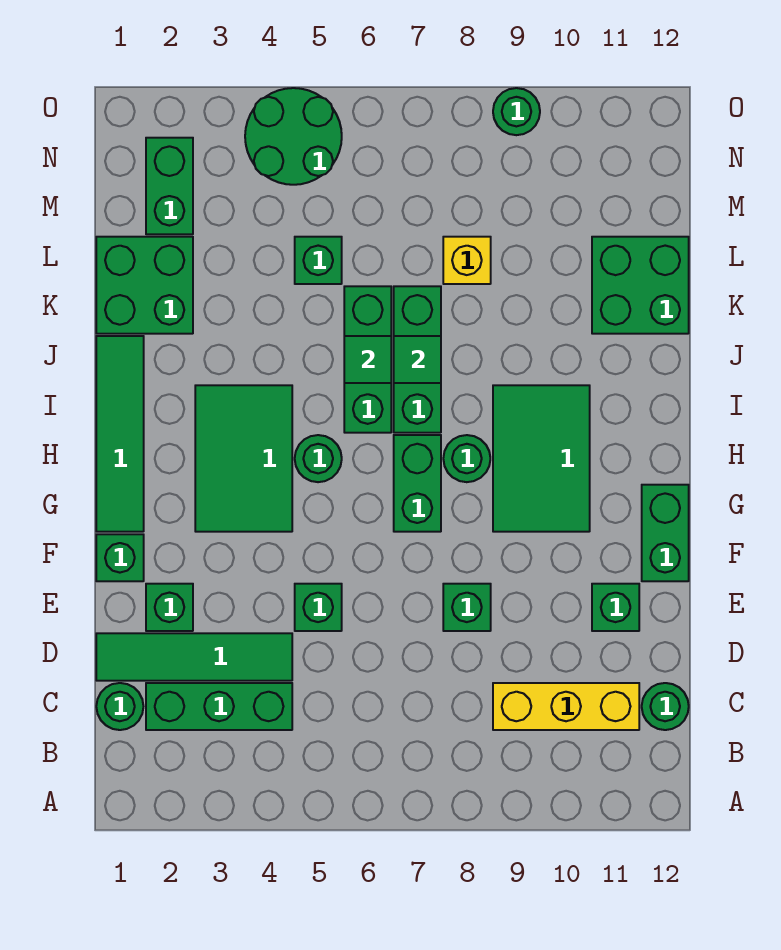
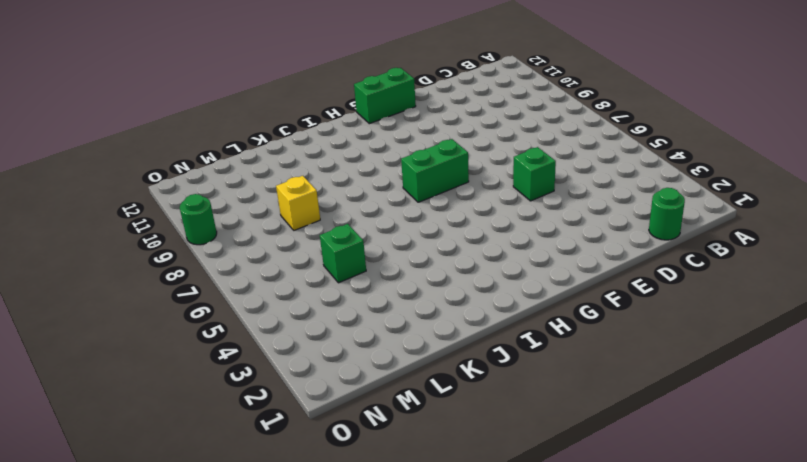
none -> green brick C2:C4 level 1
none -> yellow brick C9:C11 level 1
none -> green round brick C12 level 1

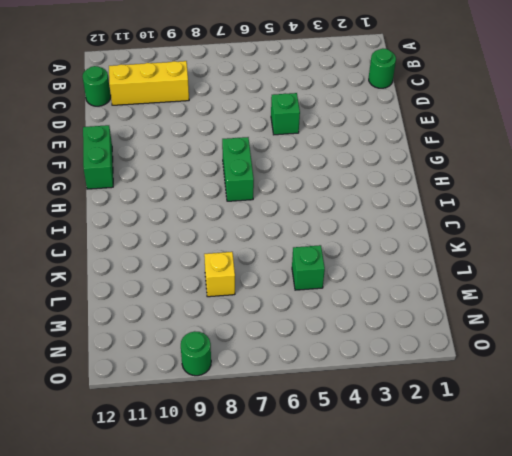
none -> green brick C2:C4 level 1
none -> green tile D1:D4 level 1
none -> green brick E2 level 1

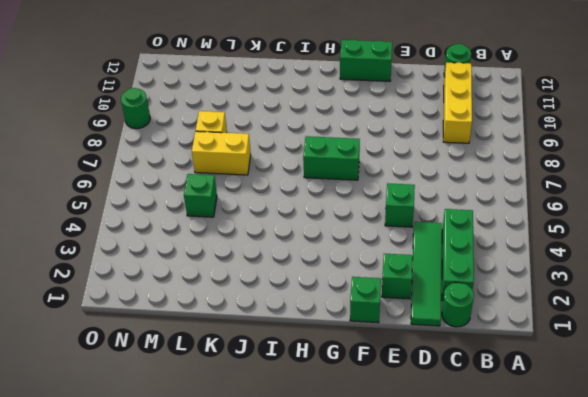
yellow brick K7:L7 level 1 -> green brick I7:K7 level 1
none -> green brick E8 level 1
none -> green brick E11 level 1
none -> green tile G1:J1 level 1

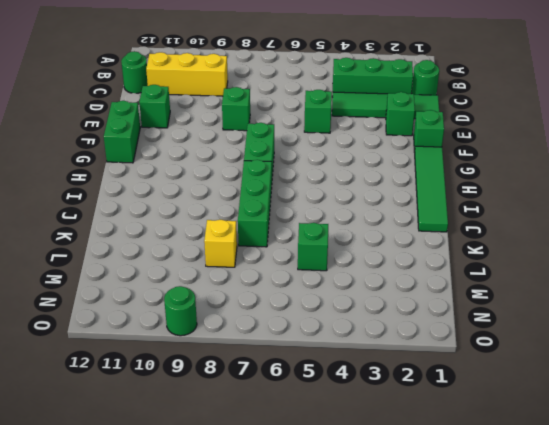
none -> green tile G3:I4 level 1
none -> green tile G9:I10 level 1
none -> green round brick H5 level 1

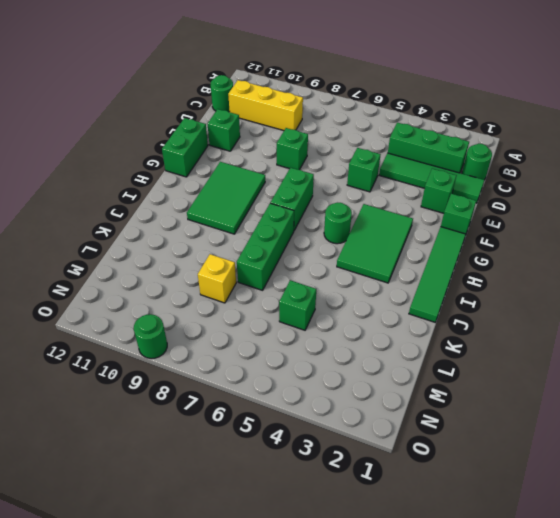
none -> green round brick H8 level 1
none -> green brick I6:K6 level 1
none -> green brick K1:L2 level 1

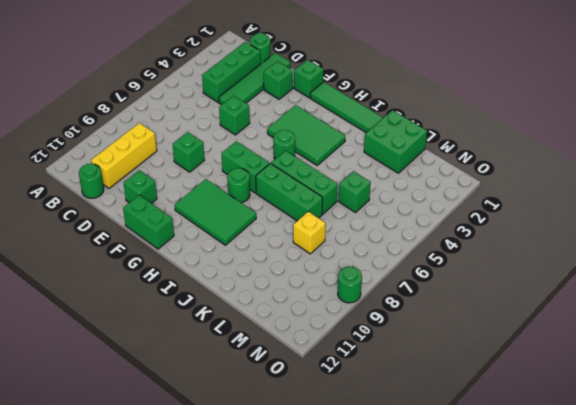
none -> green brick K11:L12 level 1
none -> green brick M2:N2 level 1
none -> green round brick N4:O5 level 1

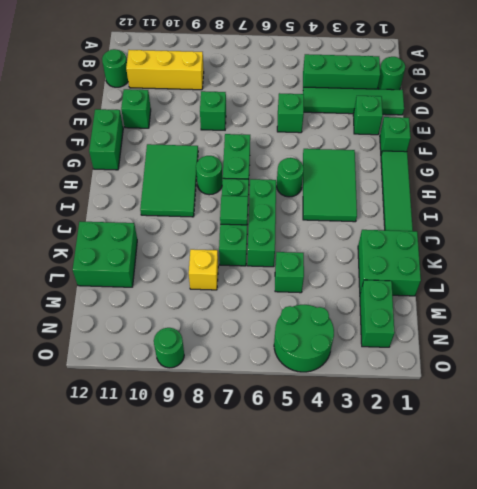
none -> green tile J6 level 2

